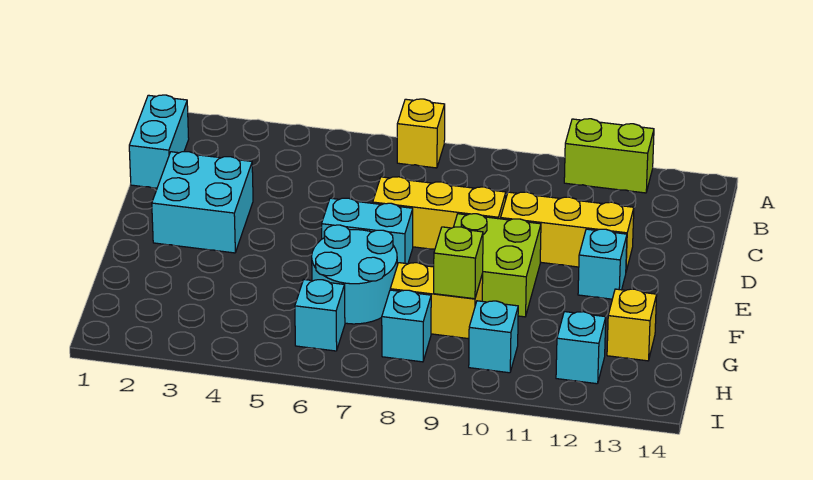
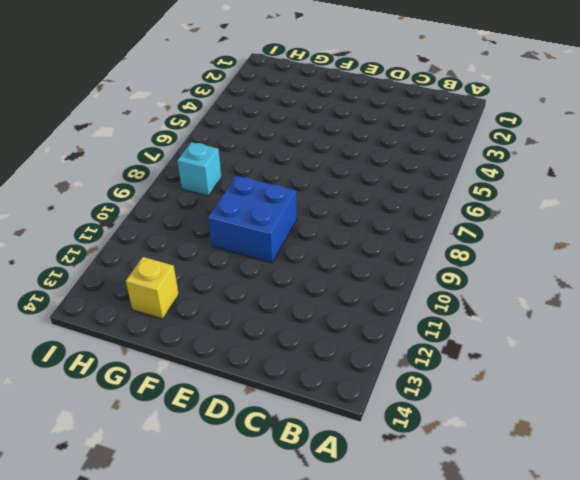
blue brick E9:F10 level 1 -> lime brick E9:F10 level 1
none -> yellow brick A7 level 1
none -> lime brick A11:A12 level 1
none -> cyan brick B1:C1 level 1

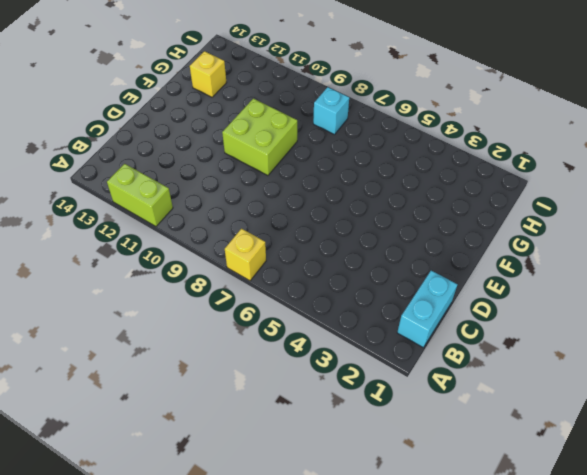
none -> cyan brick D2:E3 level 1
none -> yellow brick D7:D9 level 1
none -> yellow brick D10:D12 level 1

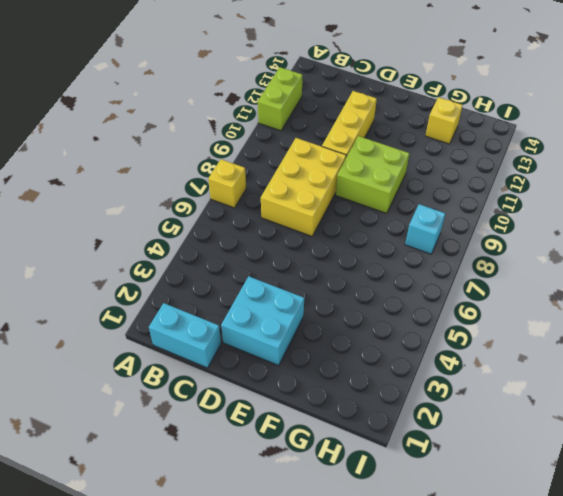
yellow brick C7:D9 level 1 -> yellow brick D7:D9 level 1
none -> cyan brick E6:E7 level 1
none -> cyan brick E12 level 1
none -> cyan round brick F6:G7 level 1

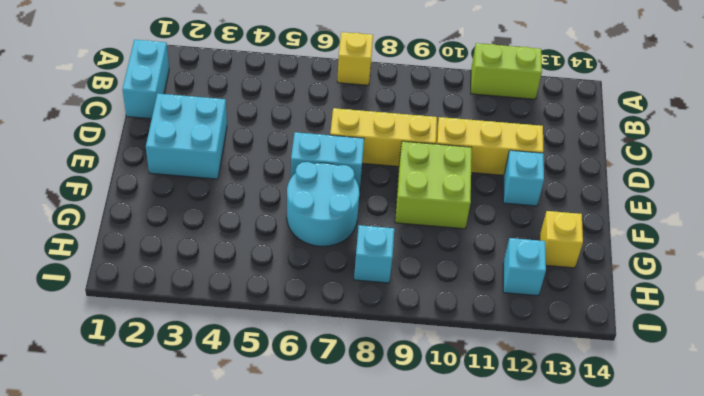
none -> yellow brick G8:G9 level 1
none -> cyan brick H6 level 1
none -> cyan brick H10 level 1

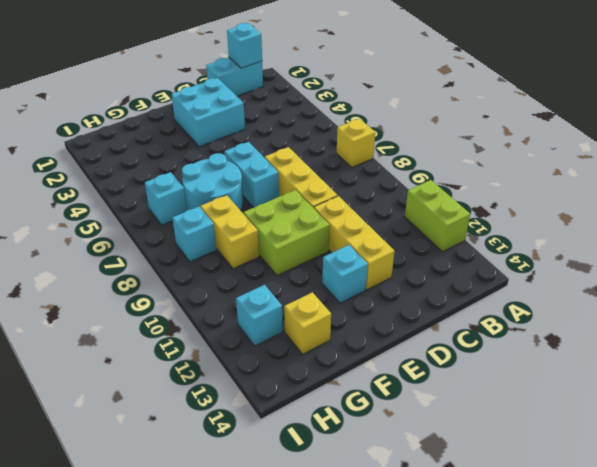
cyan brick B1 level 2 -> cyan brick H10 level 1
none -> lime brick G9 level 2

